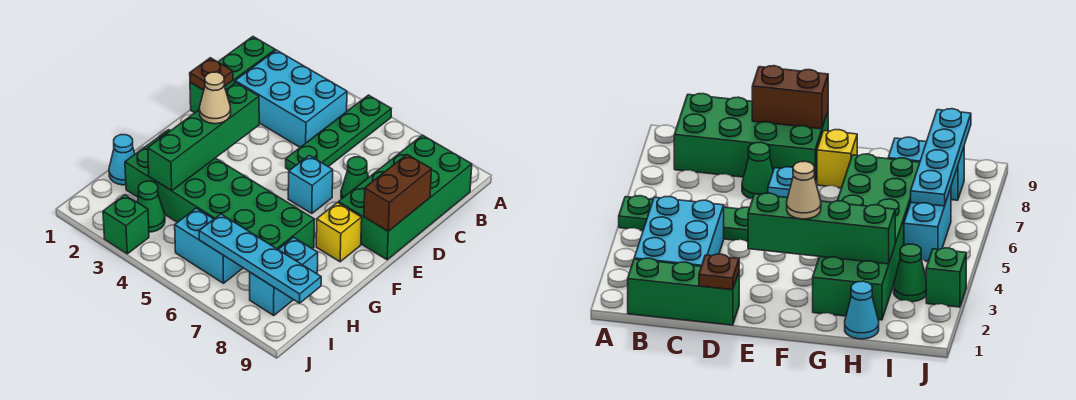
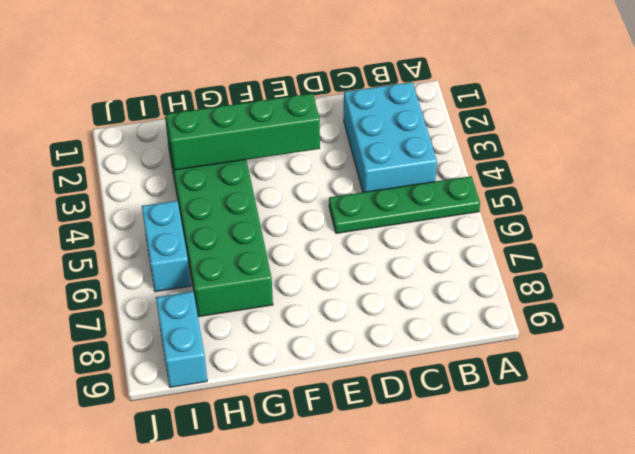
cyan brick I8:I9 level 1 -> cyan brick H8:I8 level 1
none -> green brick B1:D1 level 1
none -> green brick B8:E9 level 1
none -> green cone D7 level 1

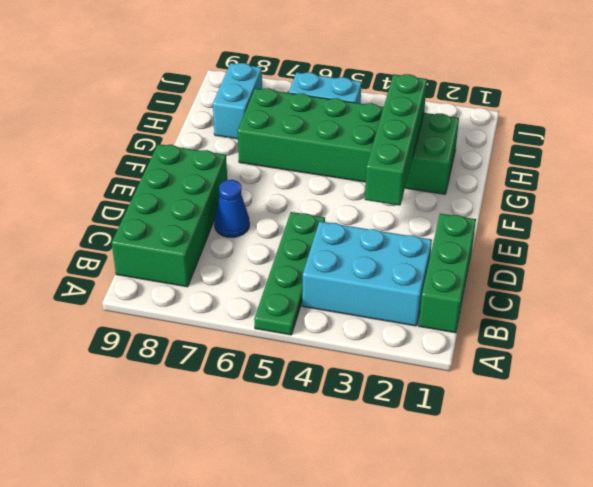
blue cone D7 level 1 -> green cone D7 level 1
none -> cyan brick E6 level 1
none -> yellow brick F8 level 1
none -> cyan cone H1 level 1

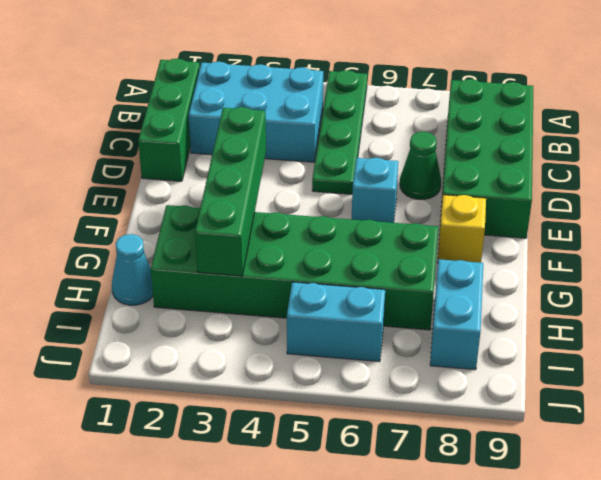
none -> green cone I3 level 1
none -> green brick J3 level 1
none -> brown plate D1 level 2

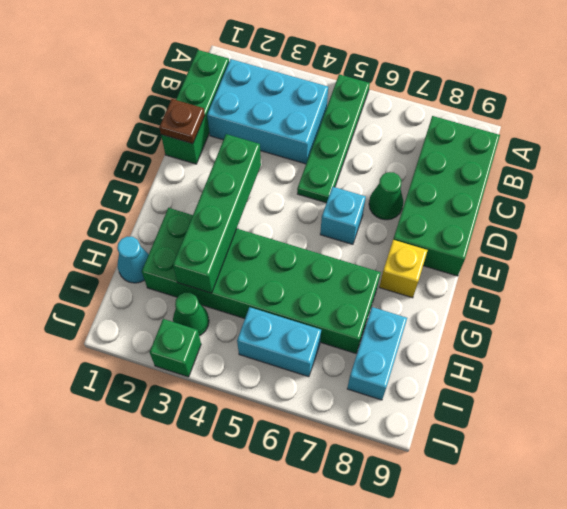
none -> brown brick D9:E9 level 2
none -> cyan plate I6:I9 level 2
none -> tan cone F3 level 3

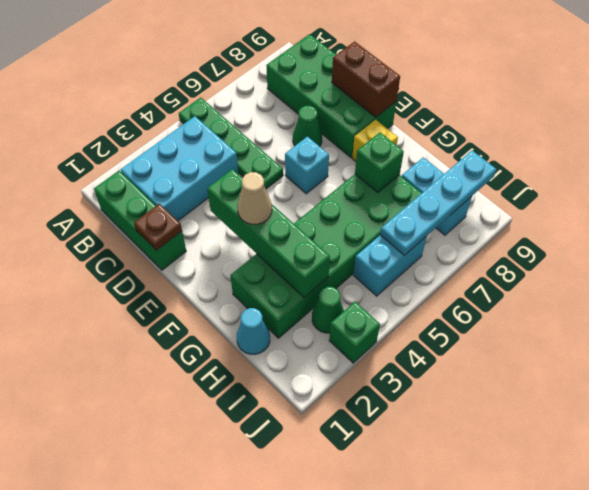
green brick G7 level 2 -> none

